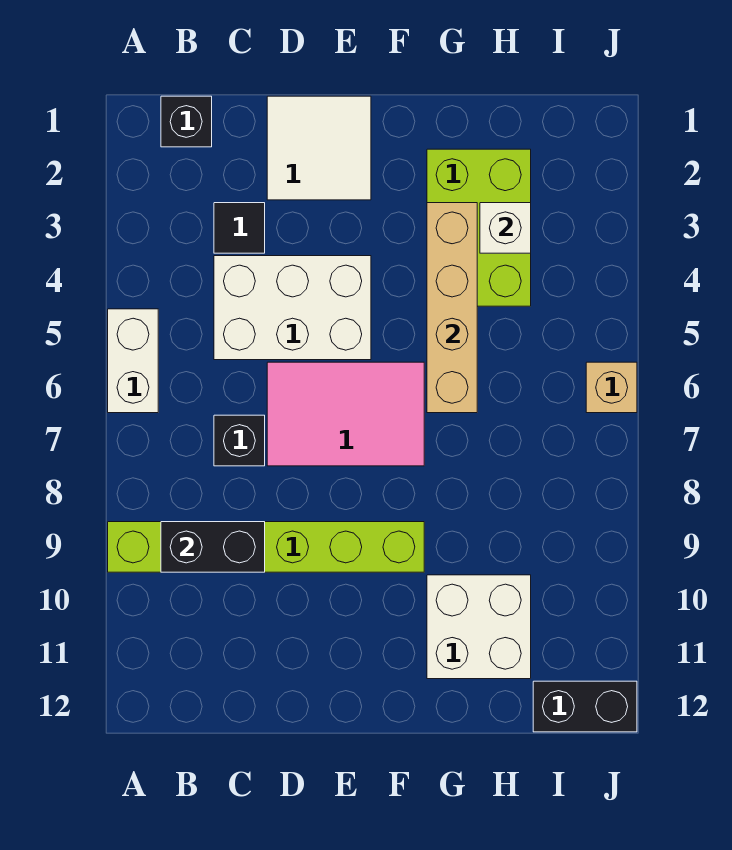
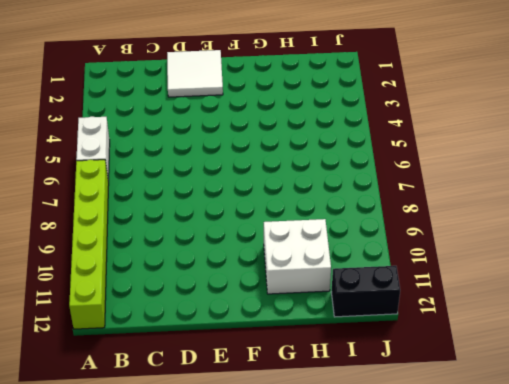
lime brick A7:A12 level 1 -> lime brick A9:F9 level 1
none -> black brick B1 level 1
none -> black tile C3 level 1
none -> white brick C4:E5 level 1

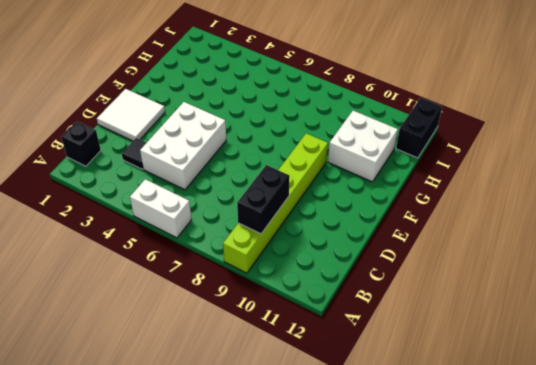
none -> black brick C7 level 1
none -> pink tile D6:F7 level 1
none -> lime brick G2:H4 level 1

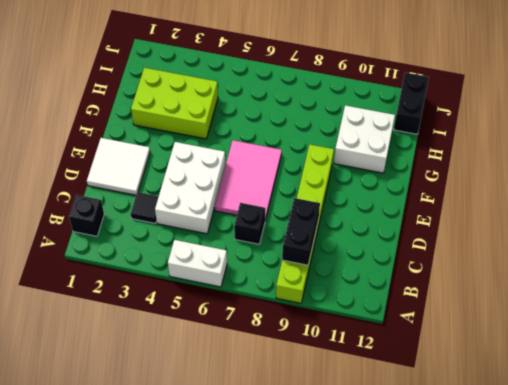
none -> tan brick J6 level 1
none -> tan brick G3:G6 level 2
none -> white brick H3 level 2

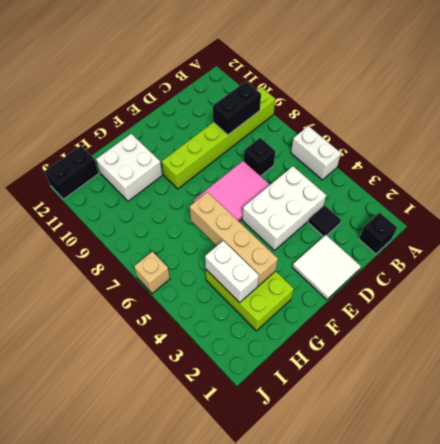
white brick H3:H4 level 2 -> white brick H3 level 2

